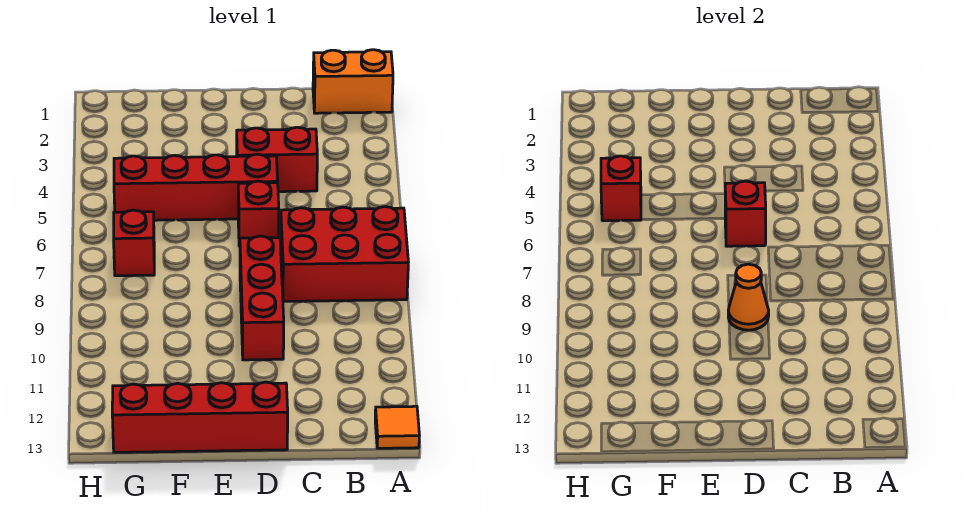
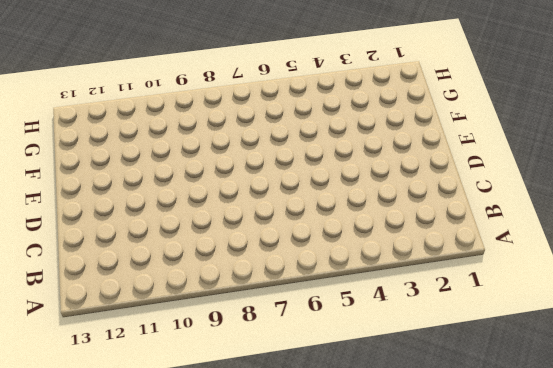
none -> orange brick A1:B1 level 1
none -> red brick A7:C8 level 1
none -> orange tile A13 level 1

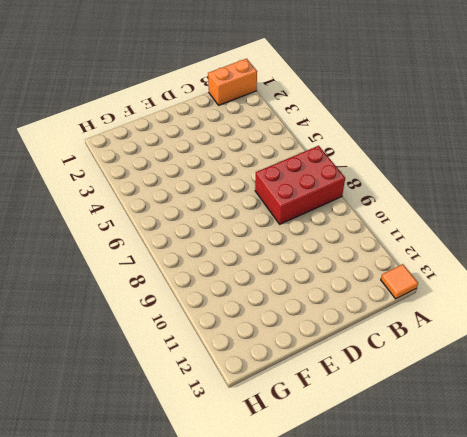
none -> red brick C4:D4 level 1
none -> red brick D5:G5 level 1
none -> red brick D6 level 1

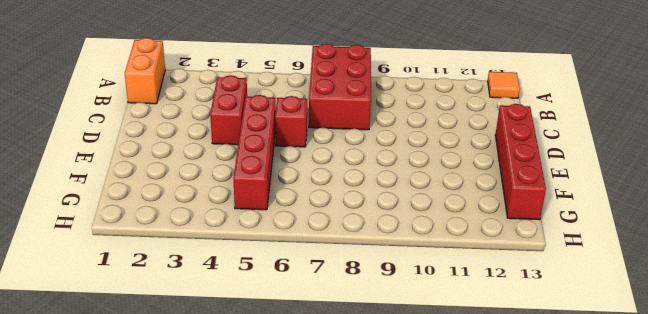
none -> red brick D8:D10 level 1
none -> red brick G7 level 1
none -> red brick D6 level 2

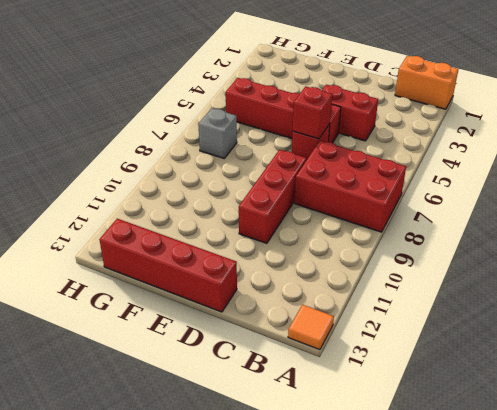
grey brick G7 level 1 -> red brick G7 level 1
none -> orange cone D9 level 2
none -> red brick G5 level 2

